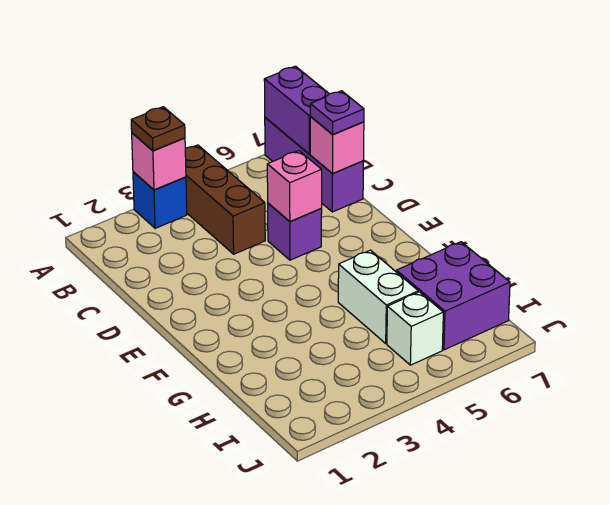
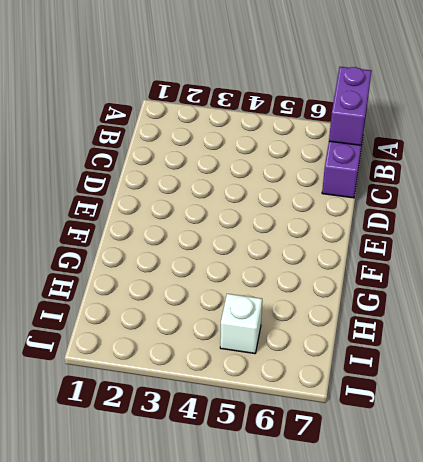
none -> blue brick A3 level 1
none -> brown brick A4:C4 level 1
none -> purple brick D5 level 1

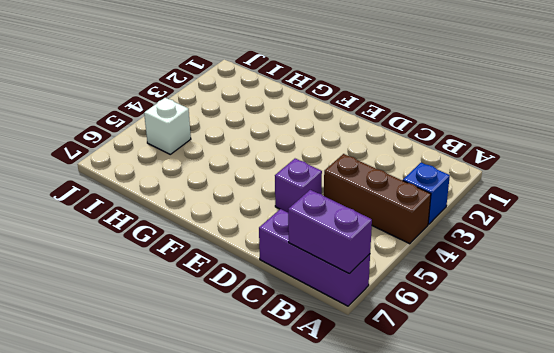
none -> white brick G5:H5 level 1
none -> purple brick H6:I7 level 1
none -> pink brick A3 level 2

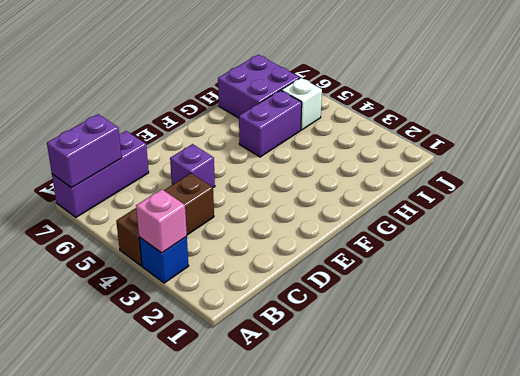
purple brick G5:H5 level 1 -> white brick G5:H5 level 1
none -> pink brick C7 level 2
none -> pink brick D5 level 2
none -> brown plate A3 level 3

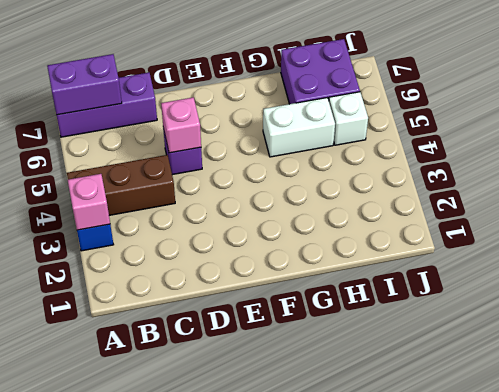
none -> pink brick C7 level 2
none -> brown plate A3 level 3
none -> purple plate C7 level 3

